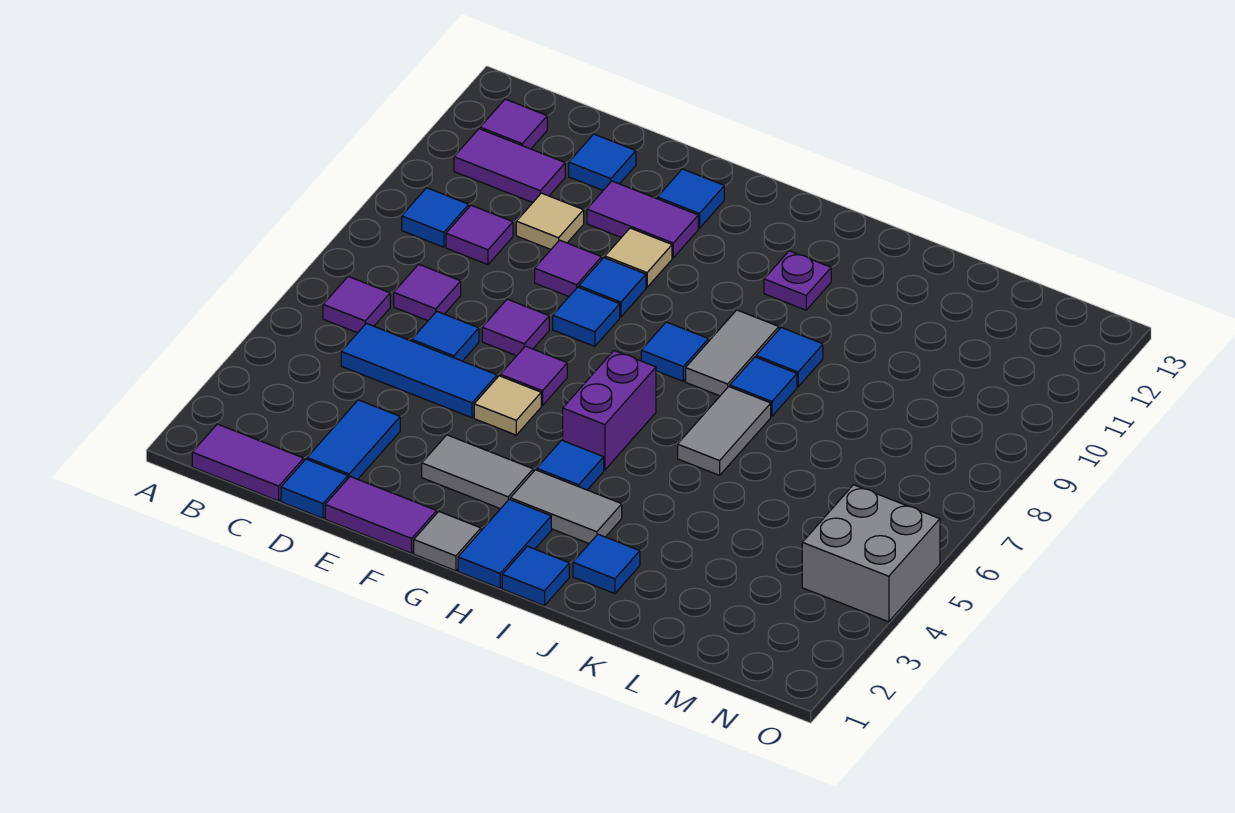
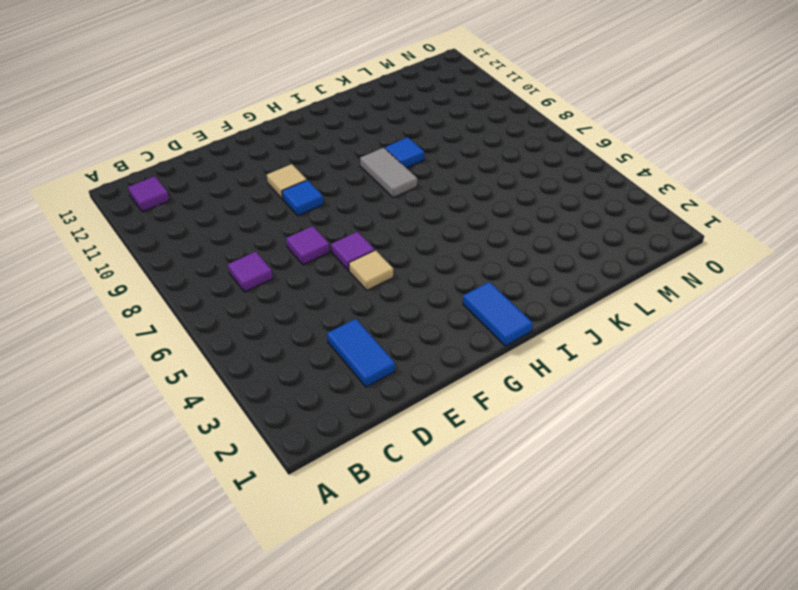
none -> purple tile B1:C1 level 1
none -> purple tile B6 level 1
none -> blue tile B9 level 1
none -> purple tile B11:C11 level 1

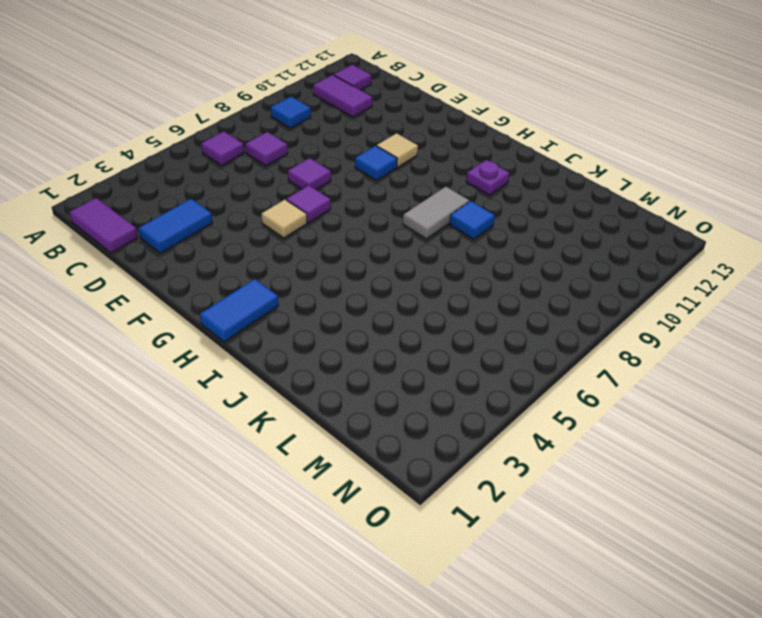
none -> blue tile C5:E5 level 1
none -> purple tile C9 level 1
none -> blue tile D1 level 1
none -> blue tile D6 level 1

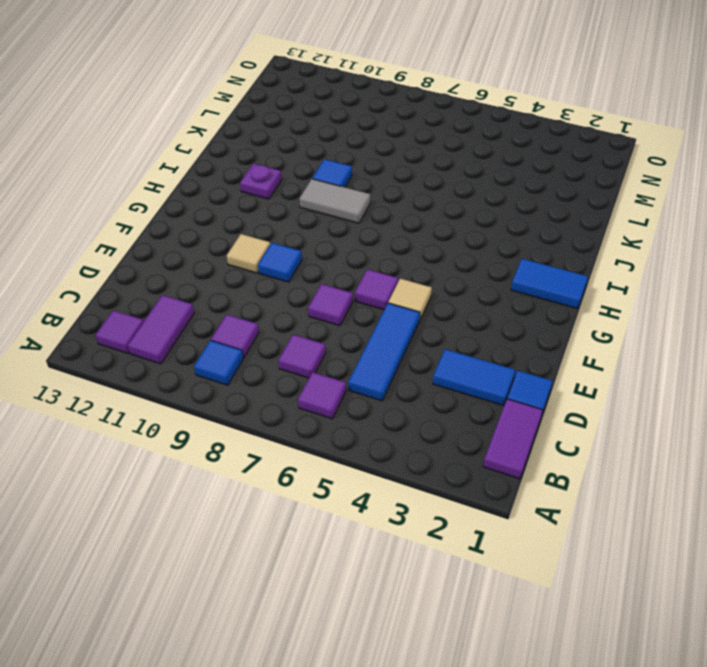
none -> blue tile D6 level 1
none -> tan tile D10 level 1
none -> blue tile D12 level 1
none -> purple tile E1:F1 level 1

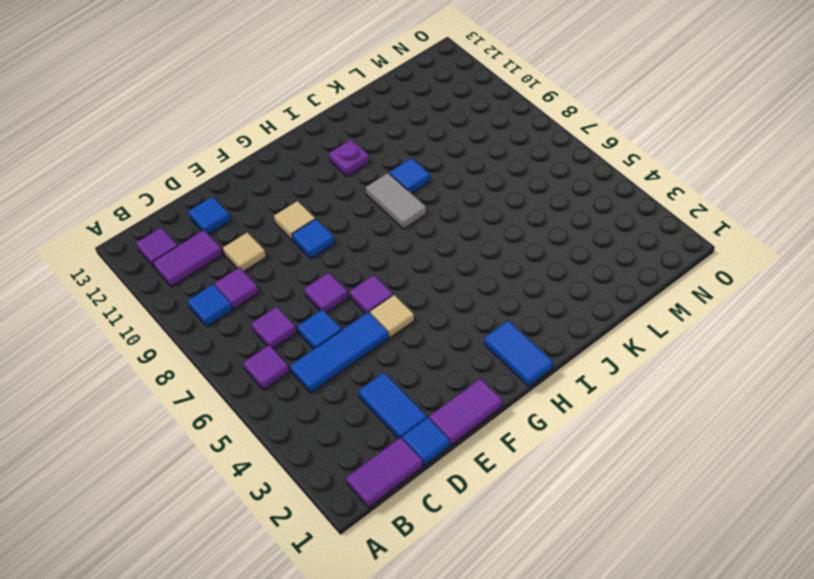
none -> purple tile E9 level 1
none -> purple tile E11:F11 level 1
none -> grey tile F3:G3 level 1
none -> blue tile F8 level 1

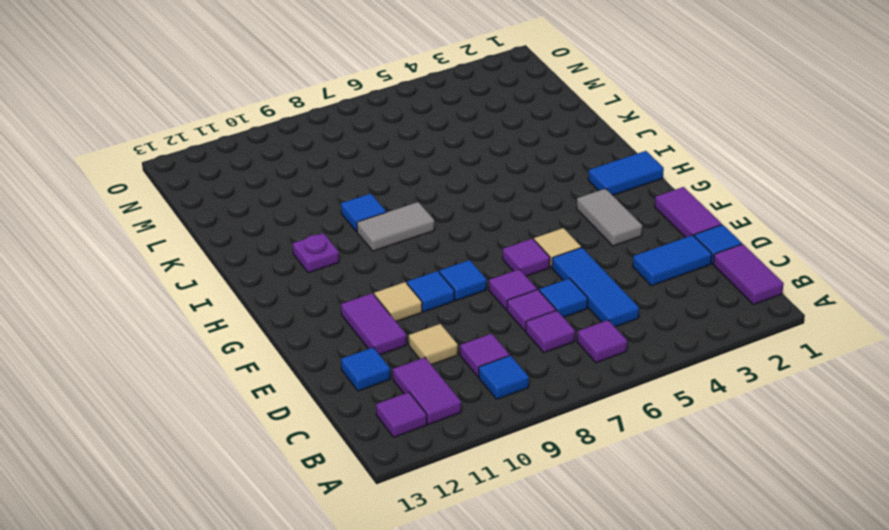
purple tile D7 level 1 -> purple tile E9 level 1
none -> blue tile F12 level 1
none -> grey tile G1 level 1
none -> grey tile H3:I3 level 1
none -> blue tile H4 level 1

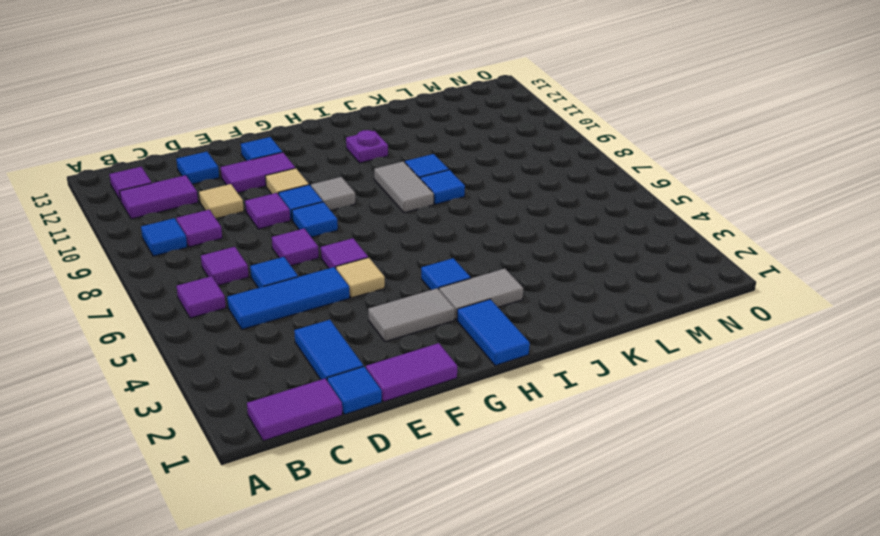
grey tile G9 level 1 -> grey tile G1 level 1
none -> purple brick H5:H6 level 1
none -> blue tile H8 level 1
none -> blue tile I1 level 1
none -> blue tile J2 level 1

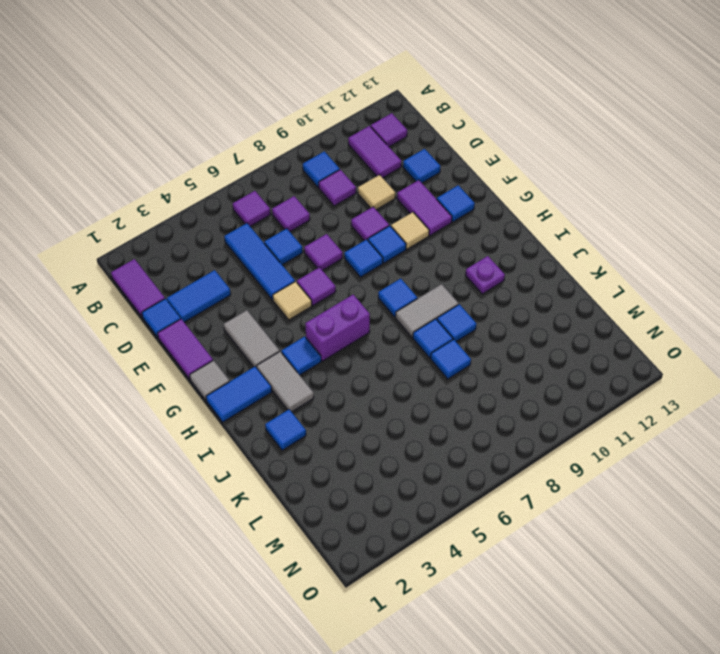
blue tile K8 level 1 -> blue tile I1 level 1
none -> grey tile J6:J7 level 1
none -> grey brick N4:O5 level 1

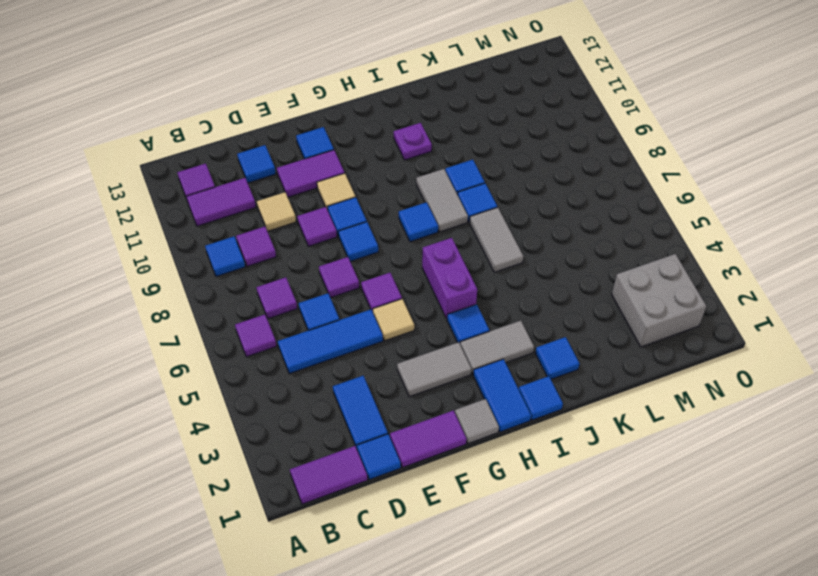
grey brick M2:N3 level 1 -> grey brick N4:O5 level 1

